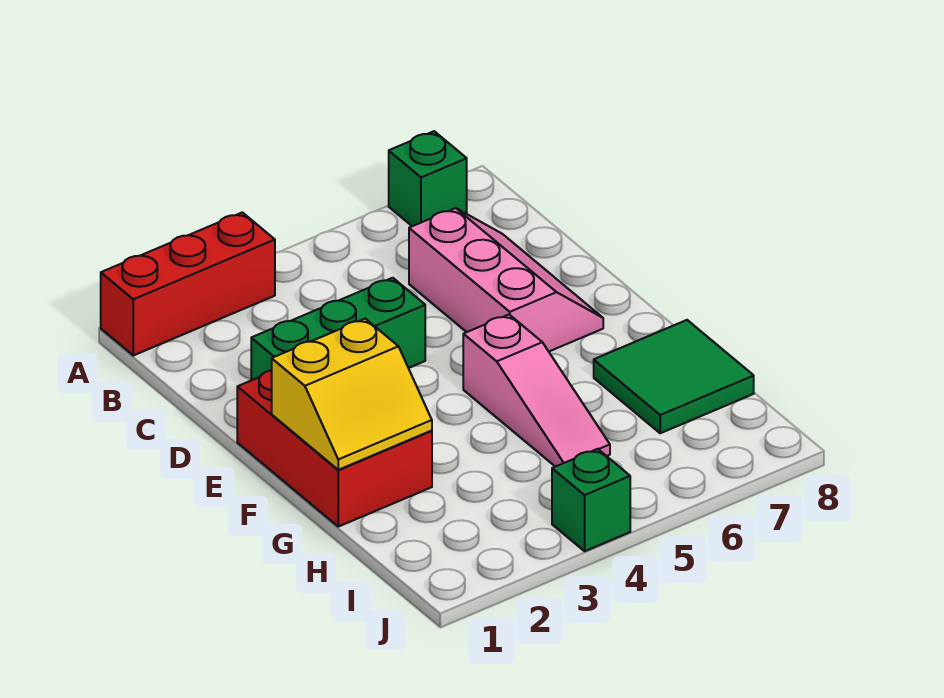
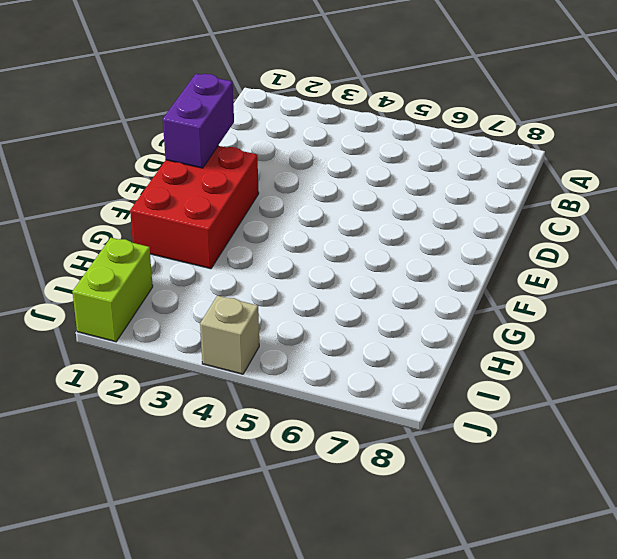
purple brick D1:E1 level 2 -> none
lime brick I1:J1 level 1 -> none
tan brick J4 level 1 -> green brick J4 level 1
none -> red brick A1:A3 level 1
none -> green brick A7 level 1

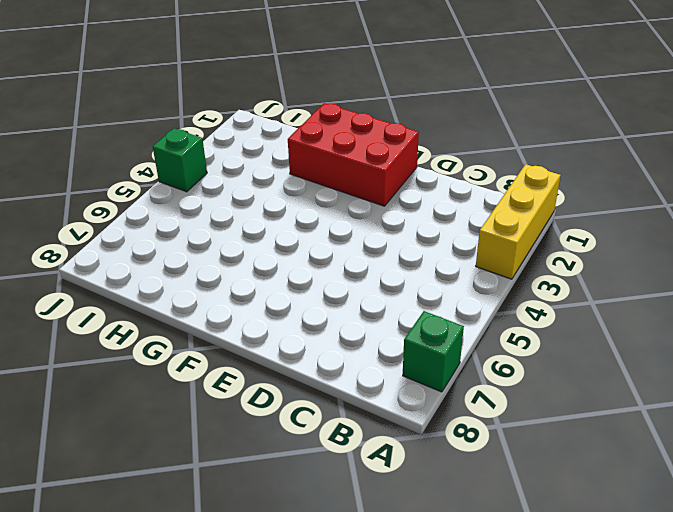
yellow brick A1:A3 level 1 -> red brick A1:A3 level 1
none -> pink slope C6:E7 level 1 top 6
none -> green brick D2:D4 level 1

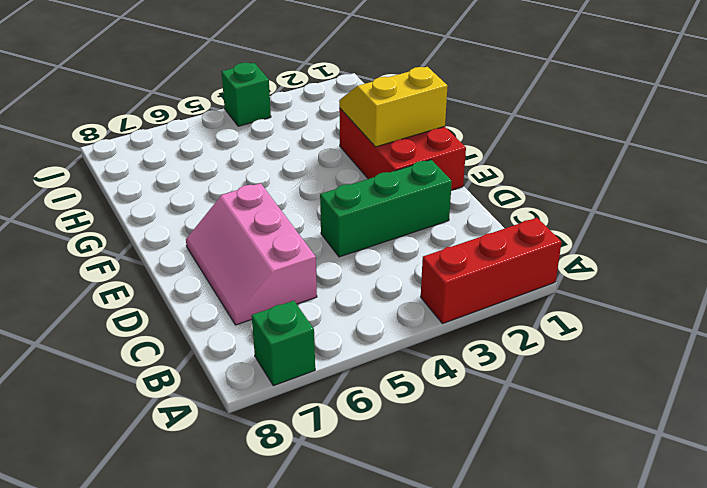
none -> pink slope F5:H5 level 1 top F
none -> green tile G7:H8 level 1

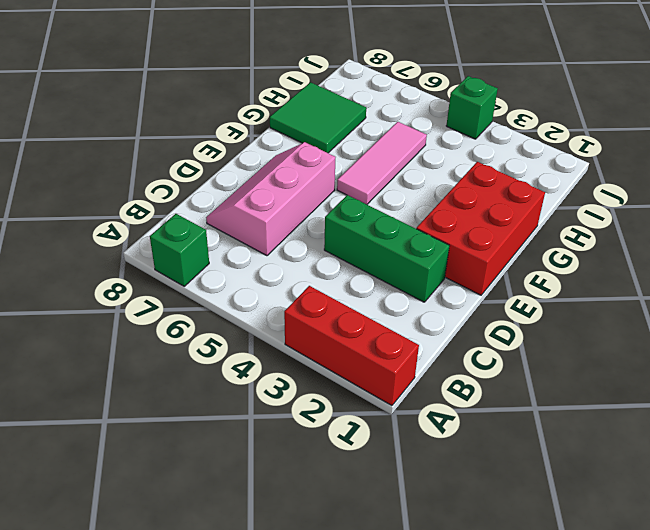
pink tile F5:H5 level 1 -> pink slope F5:H5 level 1 top F
none -> yellow slope F1:G2 level 2 top F

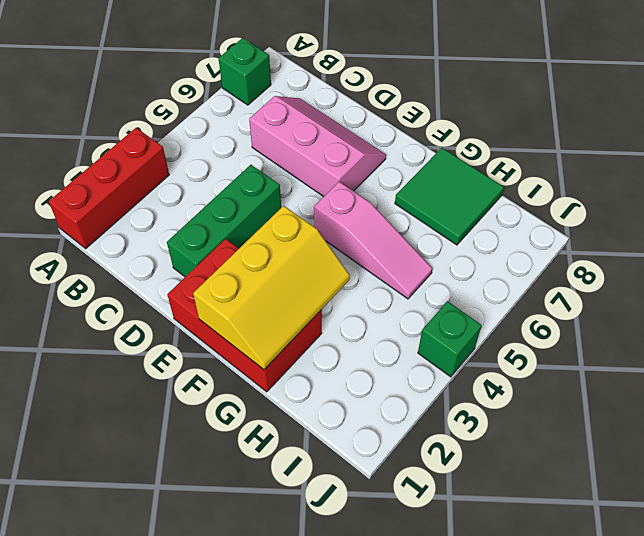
yellow slope F1:G3 level 2 top F -> yellow slope F1:G2 level 2 top F

